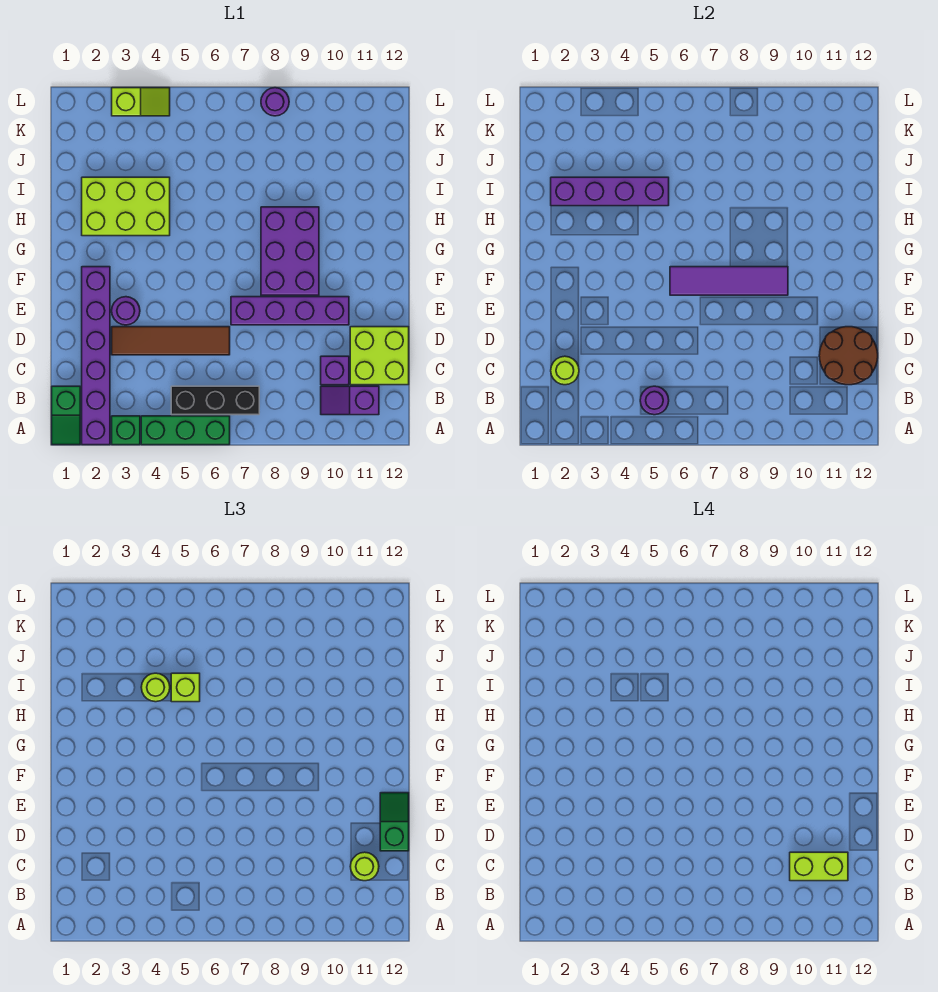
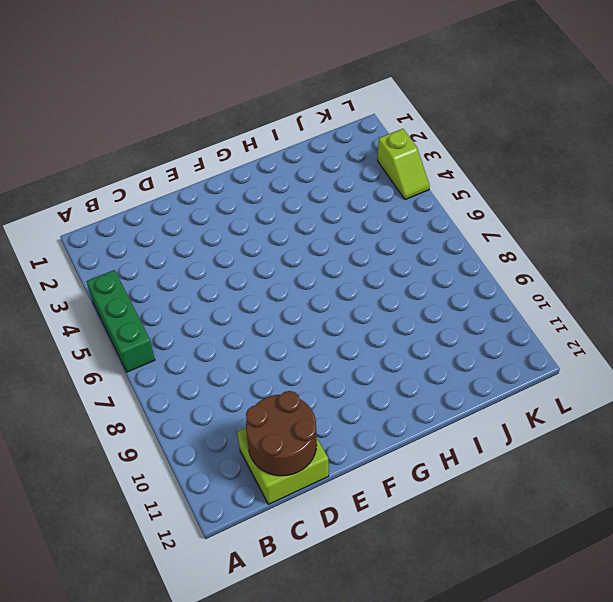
none -> green slope A1:B1 level 1 top B
none -> purple brick A2:F2 level 1
none -> green brick A3 level 1

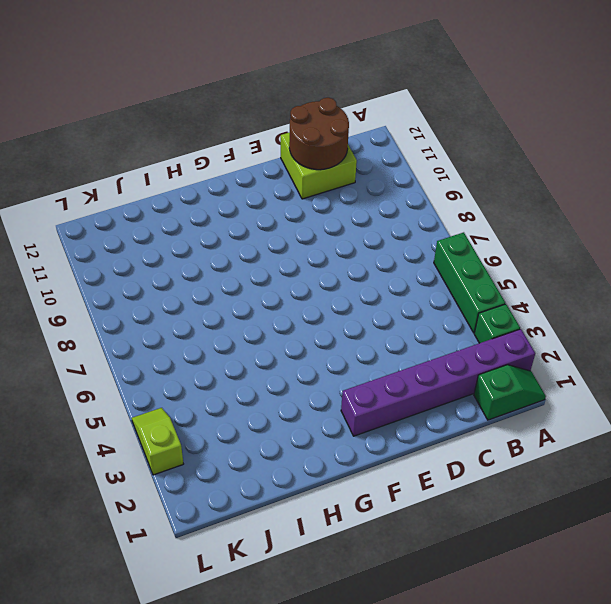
none -> black brick B5:B7 level 1
none -> purple slope B10:B11 level 1 top 11
none -> purple brick C10 level 1

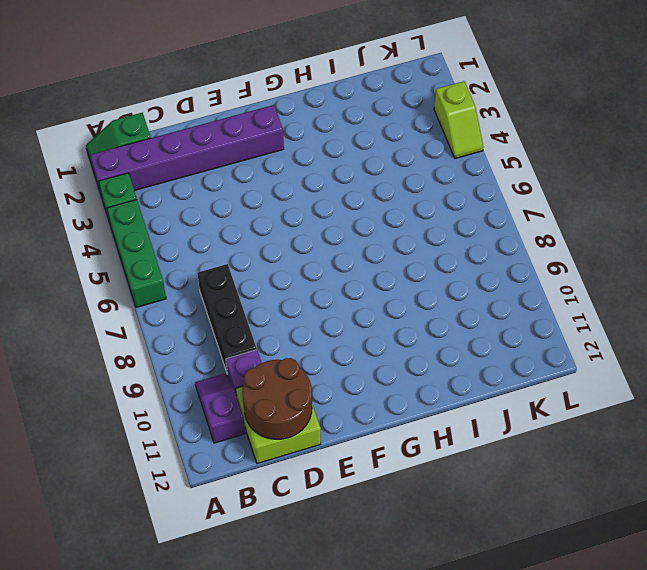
black brick C7:C9 level 1 -> black brick B5:B7 level 1
none -> brown tile D3:D6 level 1
none -> purple round brick E3 level 1
none -> purple brick E7:E10 level 1

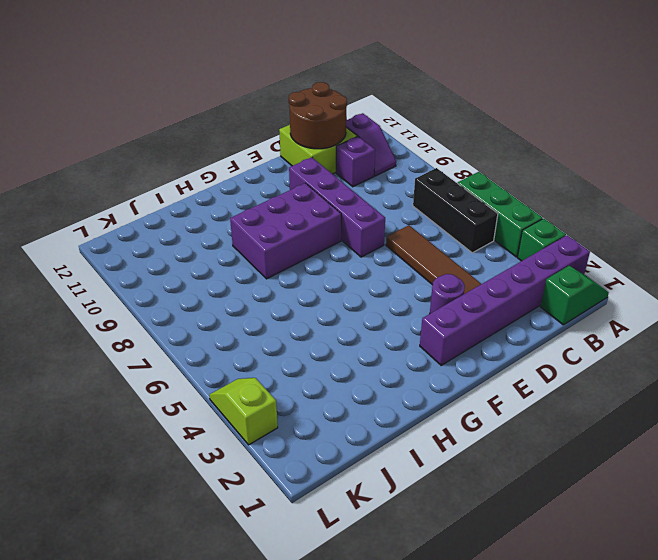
none -> lime brick H2:I4 level 1
none -> purple round brick L8 level 1
none -> purple round brick B5 level 2

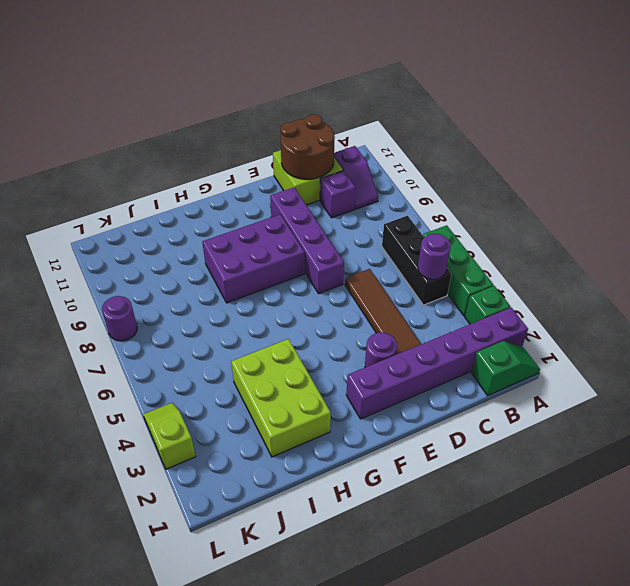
none -> lime round brick C2 level 2
none -> purple tile F6:F9 level 2
none -> purple brick I2:I5 level 2

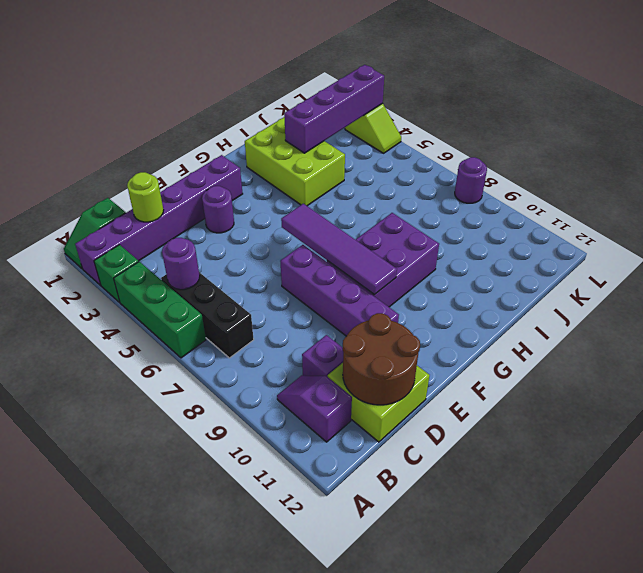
purple brick I3:L3 level 2 -> purple brick I2:I5 level 2
none -> brown tile D3:D6 level 1
none -> lime round brick C11 level 3
none -> green slope D12:E12 level 3 top D

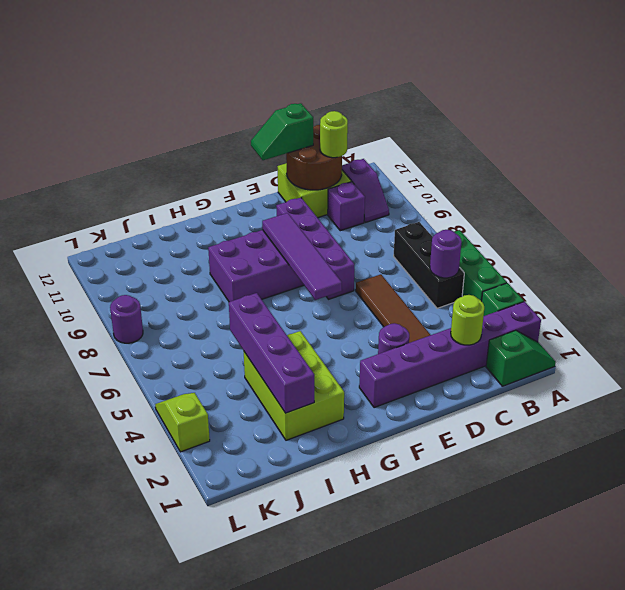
none -> lime round brick I4 level 3
none -> lime brick I5 level 3
none -> lime brick C10:C11 level 4

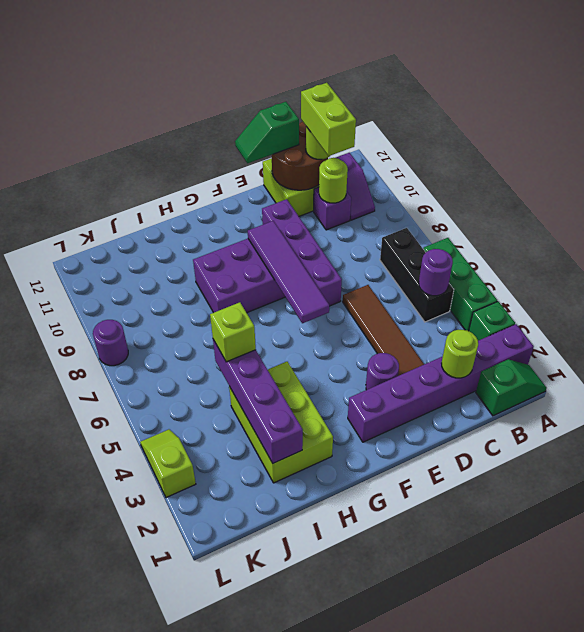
lime round brick C10 level 2 -> lime round brick I4 level 3

